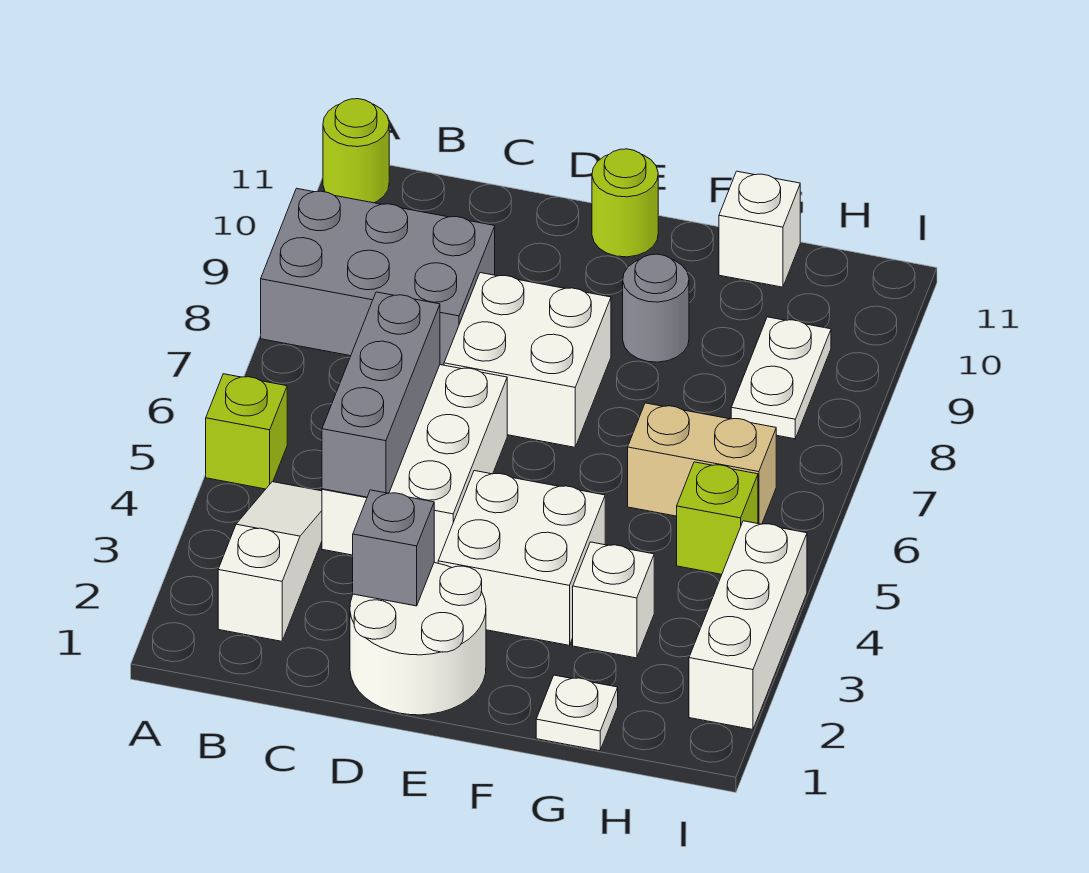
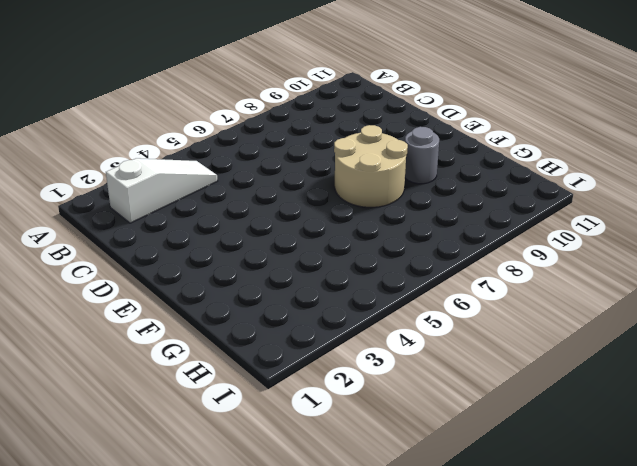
tan round brick E7:F8 level 1 -> white brick D7:E8 level 1
none -> lime brick A5 level 1
none -> grey brick A8:C9 level 1
none -> lime round brick A11 level 1

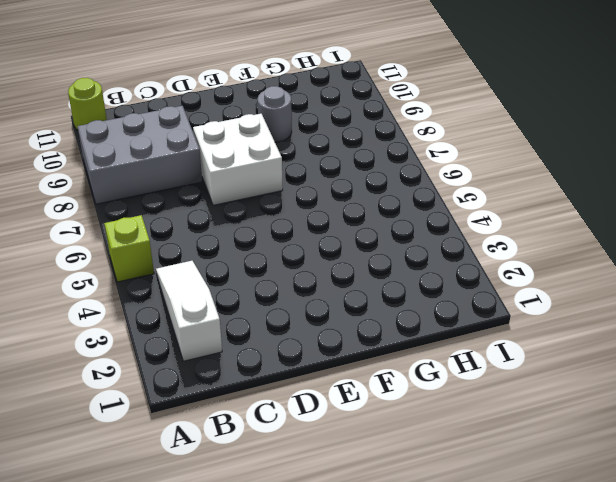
none -> white brick C4:D6 level 1
none -> white round brick D1:E2 level 1
none -> white brick E3:F4 level 1

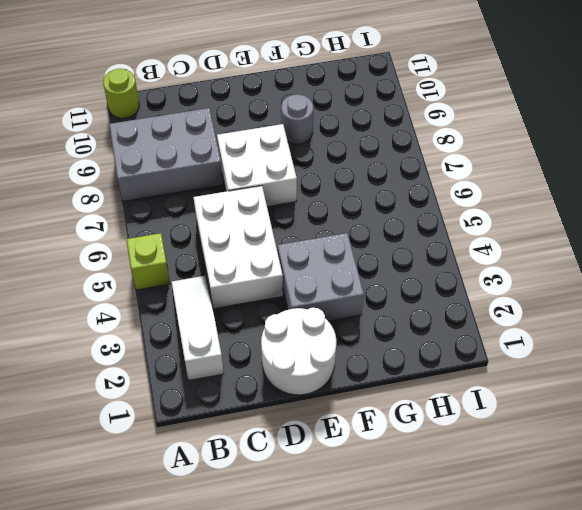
grey brick E3:F4 level 1 -> white brick E3:F4 level 1
none -> lime round brick E11 level 1
none -> white plate G1 level 1
none -> white brick G3 level 1

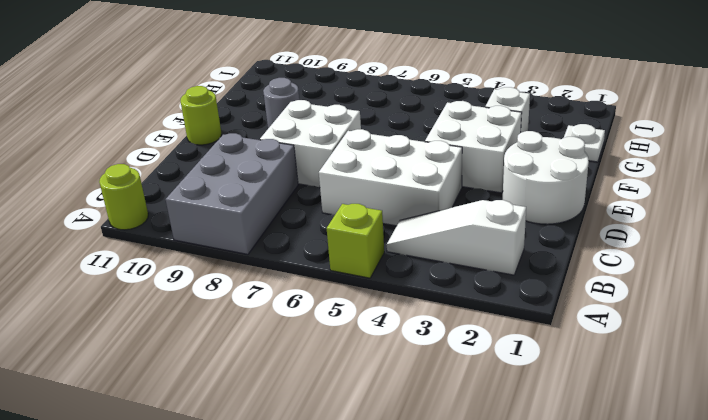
none -> tan brick G6:H6 level 1
none -> white brick G11 level 1
none -> lime brick H5 level 1

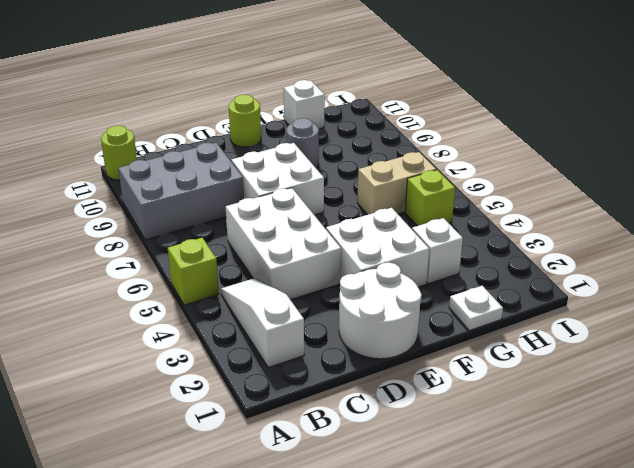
none -> white plate H8:H9 level 1
none -> white brick I2:I4 level 1
none -> grey brick C4:C6 level 2

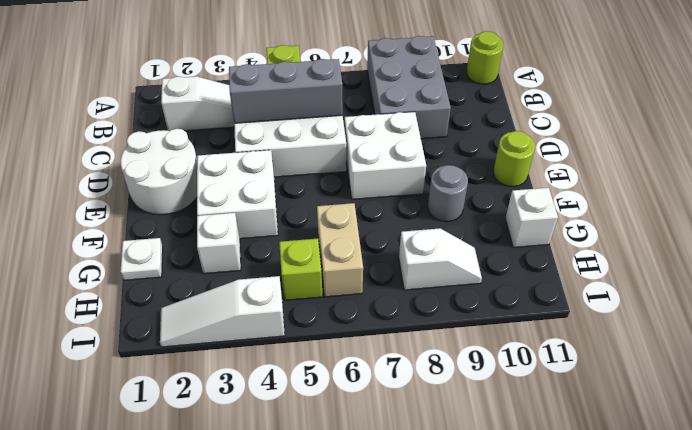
white slope H8:H9 level 1 top 8 -> white plate H8:H9 level 1
white slope I2:I4 level 1 top 4 -> white brick I2:I4 level 1
none -> grey brick D2 level 2

